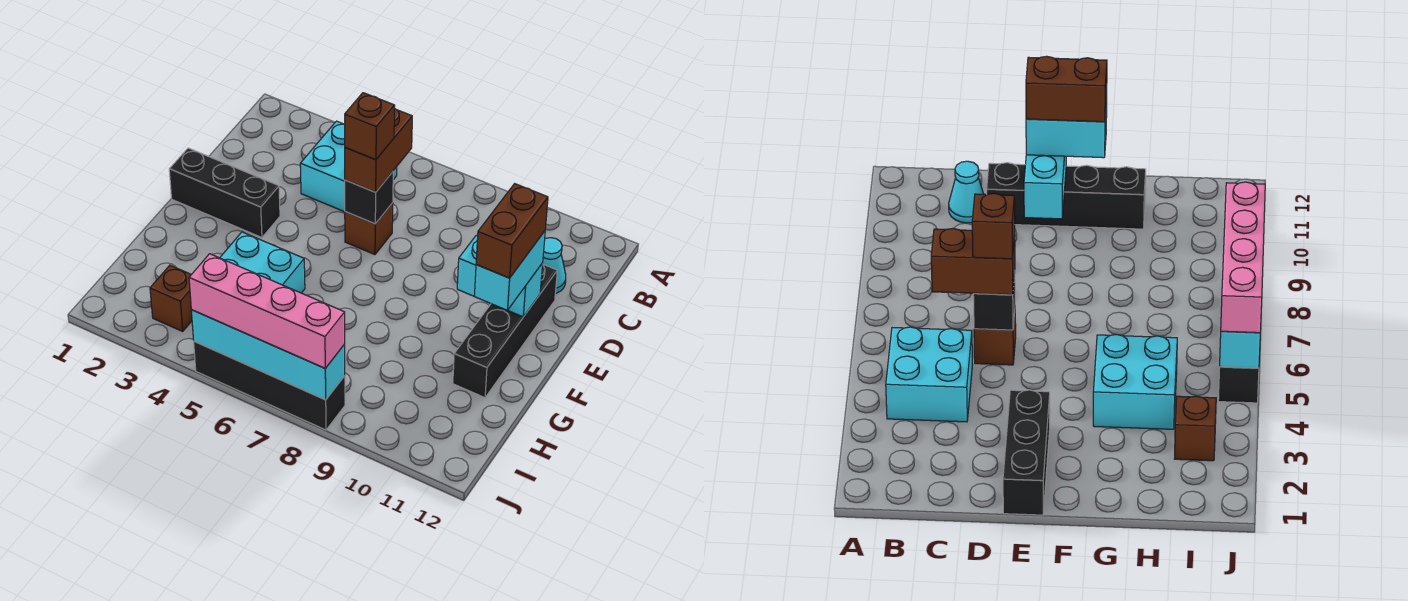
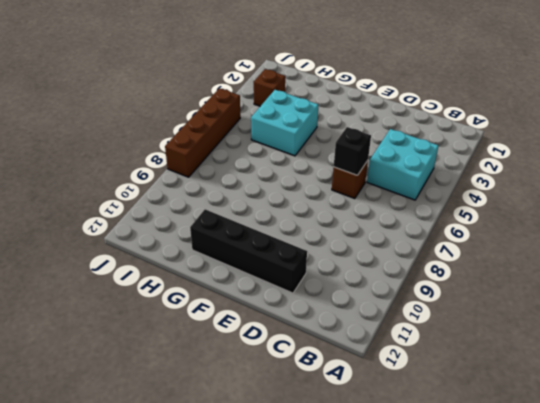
brown brick J5:J8 level 1 -> black brick J5:J8 level 1
none -> cyan cone C11 level 1
none -> black brick E1:E3 level 1
none -> cyan brick E10:E11 level 2

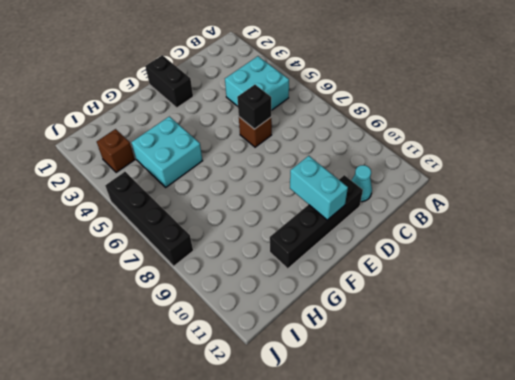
black brick E1:E2 level 1 -> black brick E1:E3 level 1
none -> cyan brick J5:J8 level 2
none -> brown brick C6:D6 level 3
none -> cyan brick E11:F11 level 3

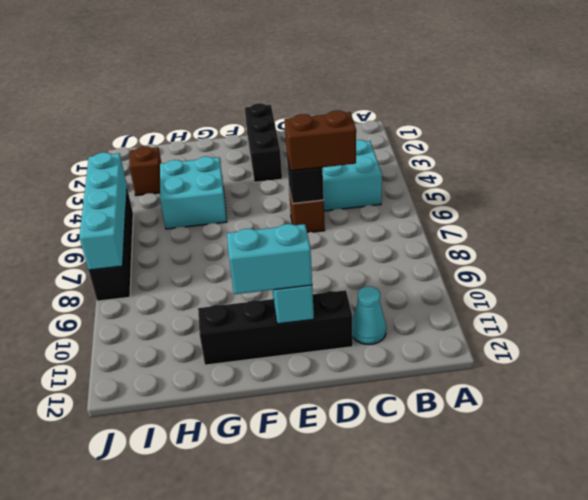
none -> pink brick J5:J8 level 3
none -> brown brick D6 level 4
none -> brown brick E11:F11 level 4

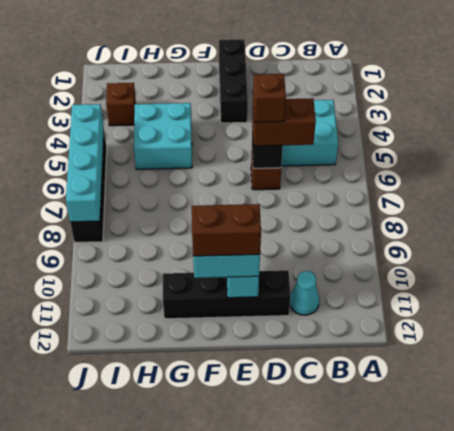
none -> pink brick J5:J8 level 3

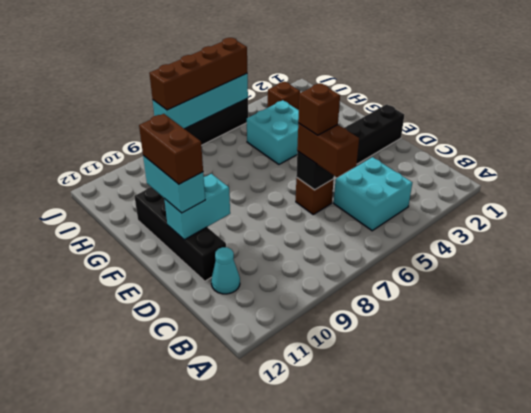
brown brick J5:J8 level 3 -> pink brick J5:J8 level 3

